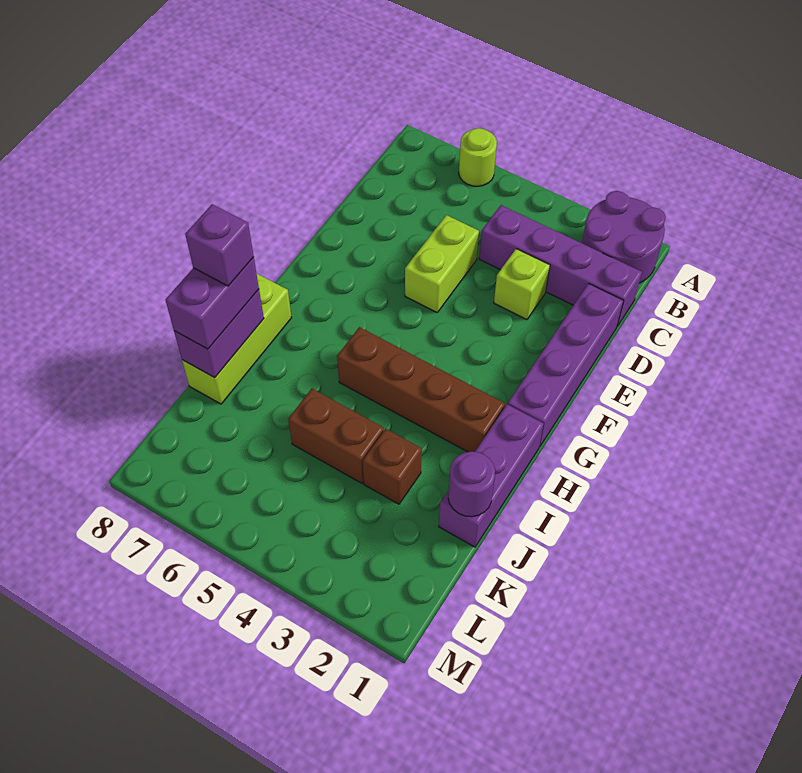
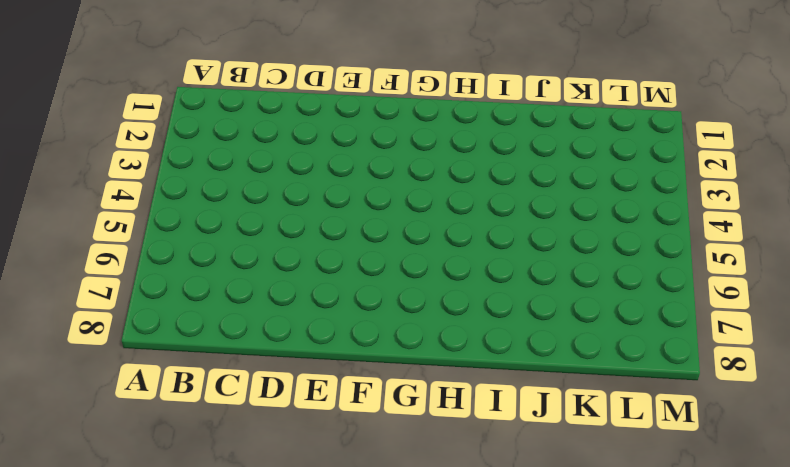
none -> purple round brick A1:B2 level 1
none -> lime round brick A6 level 1
none -> purple brick C1:C4 level 1

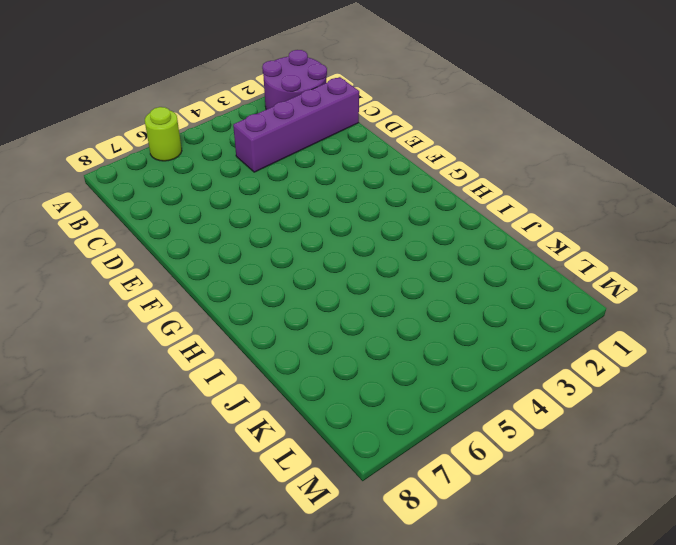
none -> purple brick D1:G1 level 1
none -> lime brick D3 level 1
none -> lime brick D5:E5 level 1

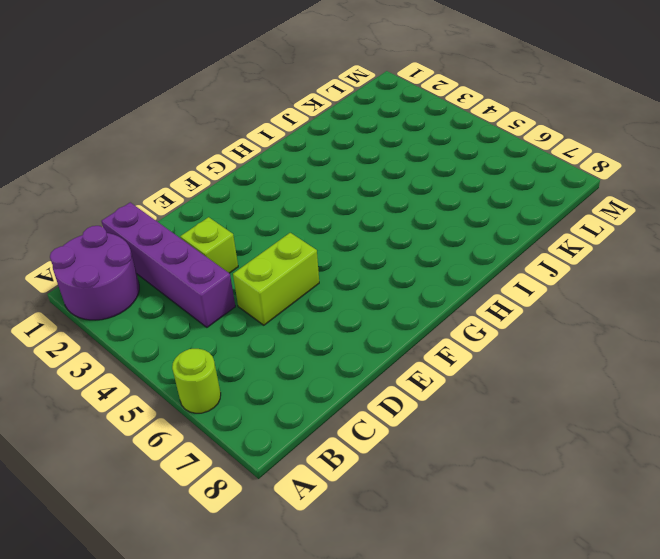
none -> purple brick D1:G1 level 1
none -> purple brick H1:J1 level 1
none -> brown brick H2:H5 level 1

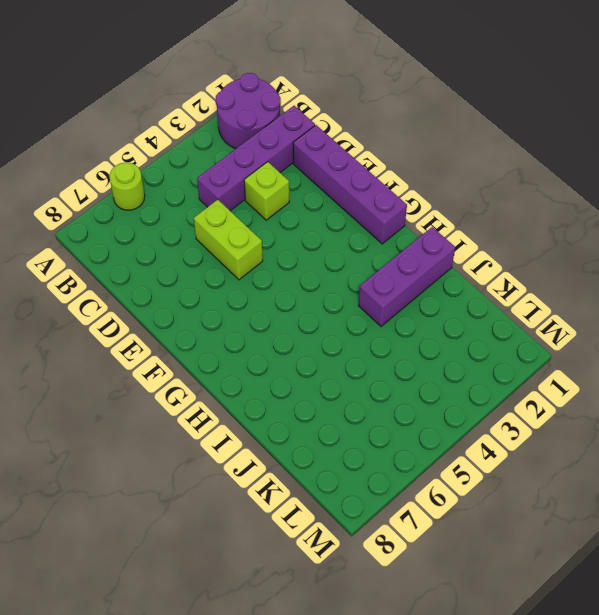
purple brick I1:I3 level 1 -> purple brick H1:J1 level 1
none -> brown brick H2:H5 level 1
none -> lime brick H8:J8 level 1
none -> brown brick J3 level 1

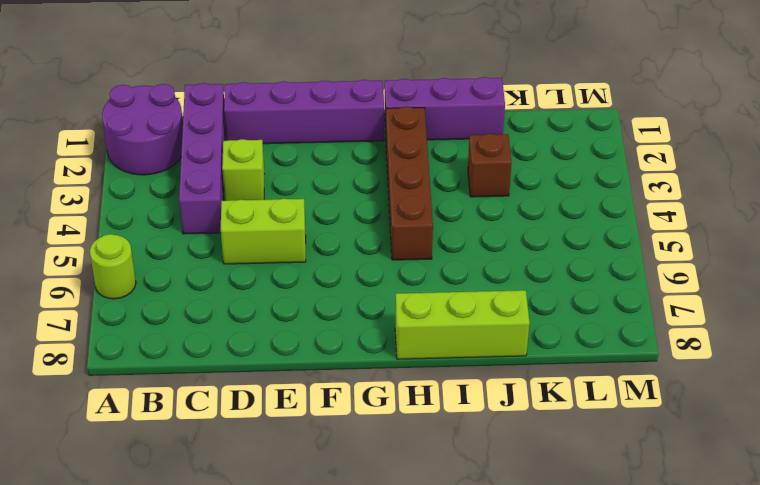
none -> brown brick J4:J5 level 1
none -> purple brick I8:J8 level 2
none -> purple round brick J1 level 2

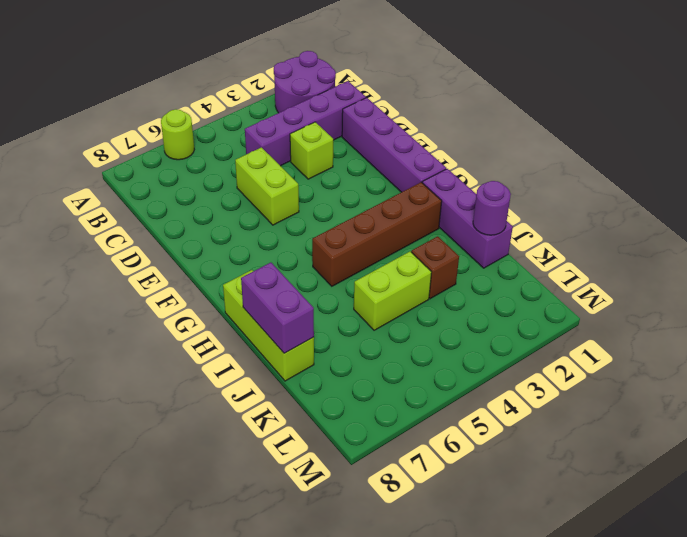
lime brick J4:J5 level 1 -> brown brick J4:J5 level 1
none -> purple brick I8:J8 level 3
none -> purple brick I8 level 4

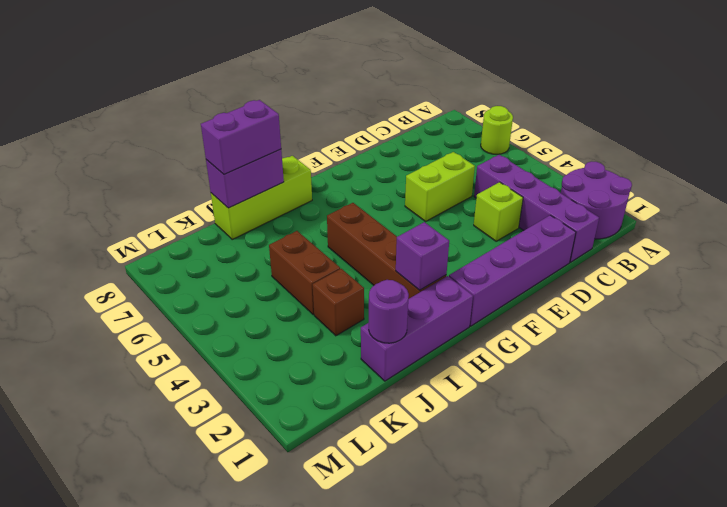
purple brick H2 level 2 -> purple brick I8 level 4

